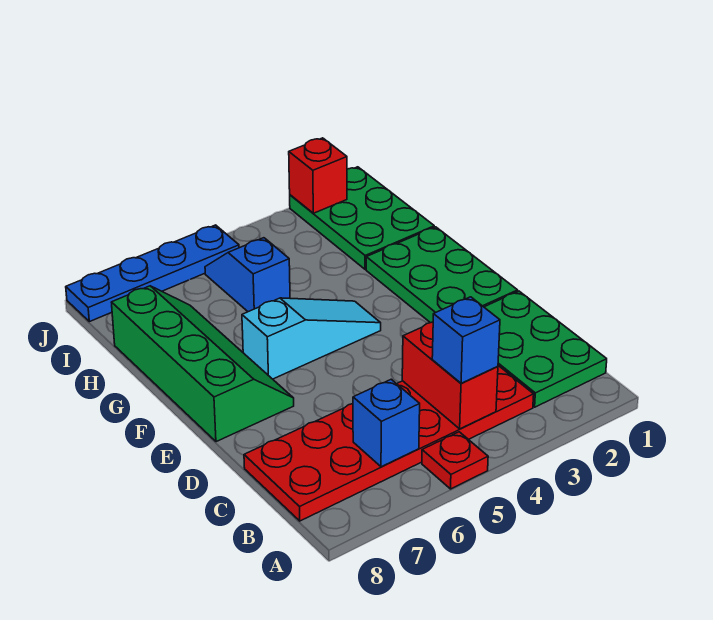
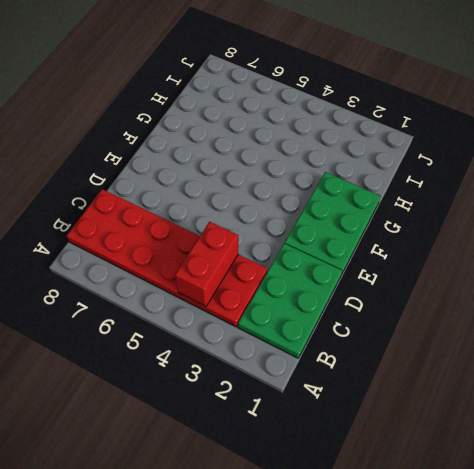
none -> red plate A5 level 1
none -> green slope E7:H8 level 1 top 8
none -> cyan slope F4:F6 level 1 top 6

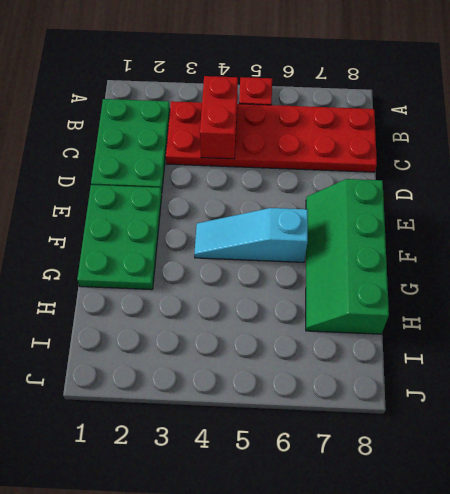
none -> green plate H1:J2 level 1
none -> blue slope H5:I5 level 1 top H
none -> blue plate J5:J8 level 1

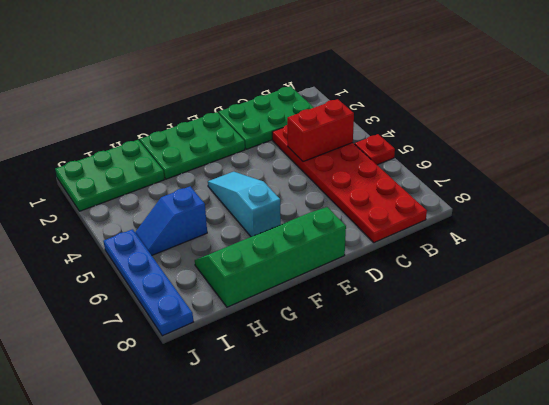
none -> blue brick B6 level 2
none -> red brick J2 level 2
none -> blue brick B4 level 3

